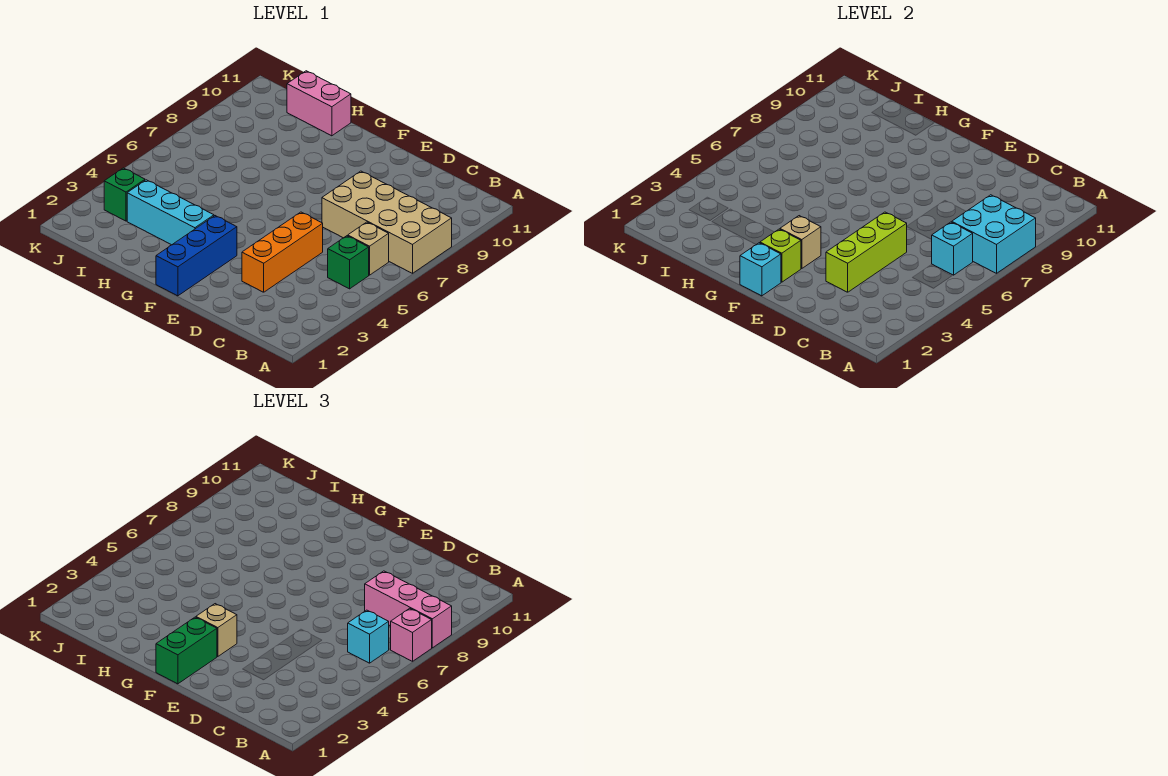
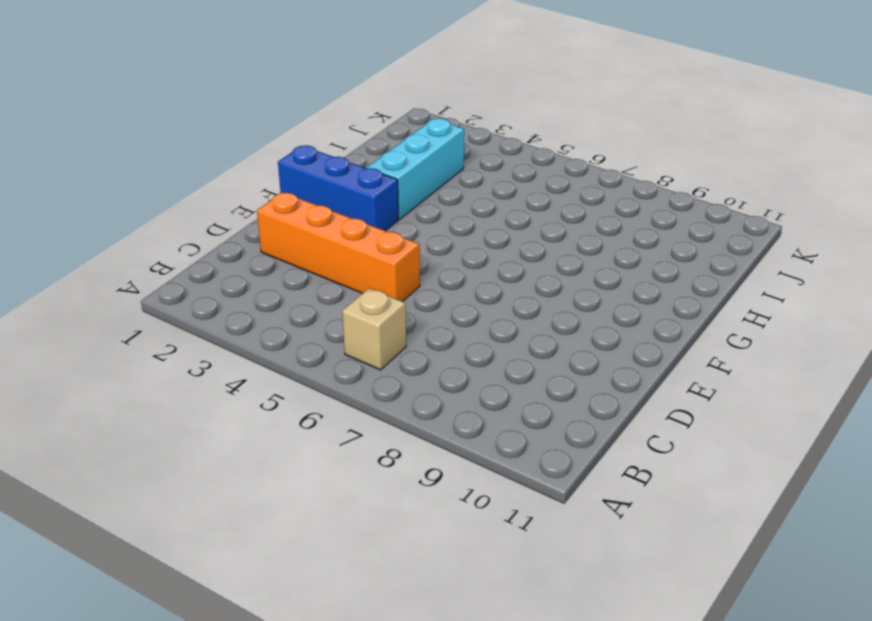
orange brick D2:D5 level 1 -> orange brick D3:D5 level 1
none -> tan brick A7:D8 level 1
none -> green brick B5 level 1
none -> pink brick H11:I11 level 1

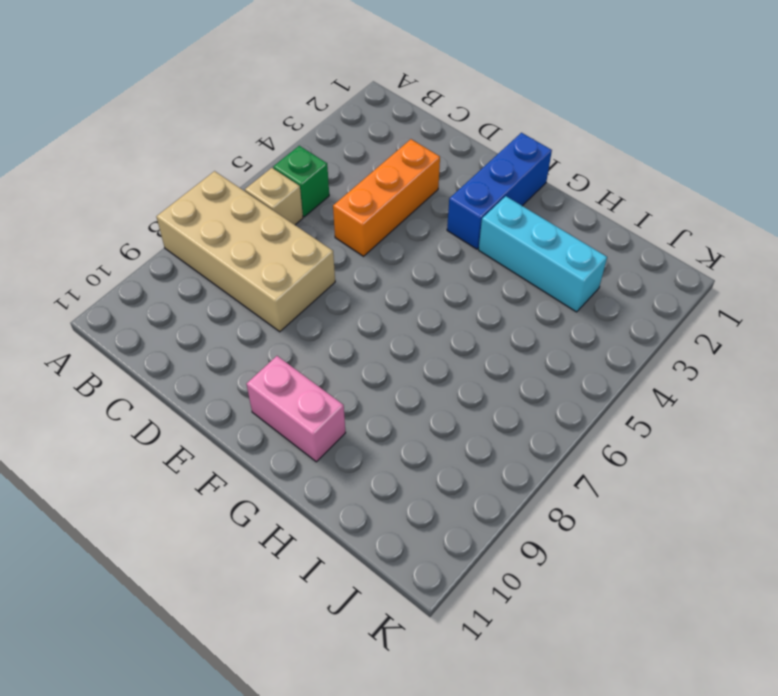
pink brick F10:G10 level 1 -> pink brick H11:I11 level 1
none -> green brick J3 level 1
none -> cyan brick A7:B8 level 2
none -> cyan brick B6 level 2

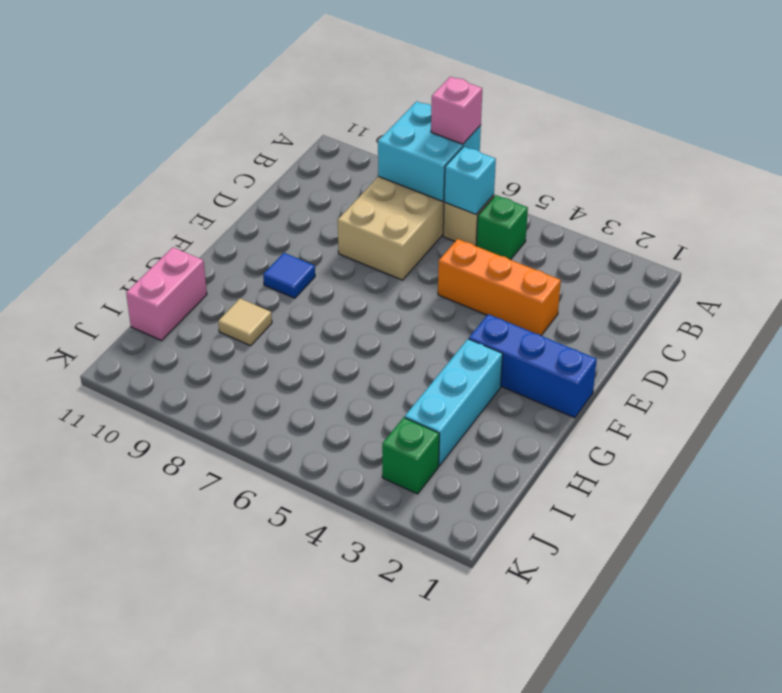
blue tile F9 level 1 -> none
tan tile H9 level 1 -> none
none -> lime brick D3:D5 level 2
none -> cyan brick F1 level 2
none -> lime brick F2 level 2

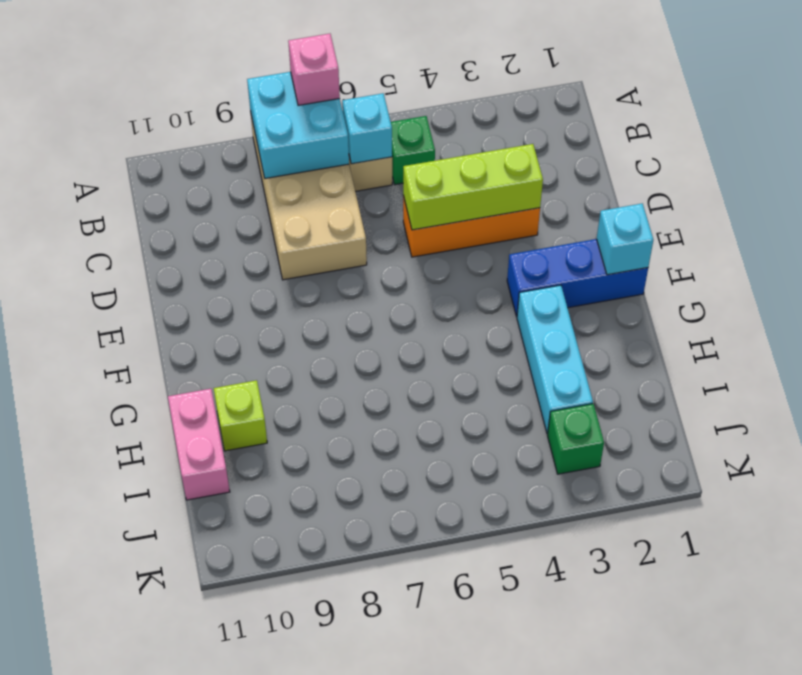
lime brick H10 level 1 -> lime brick F2 level 2
none -> tan brick F3 level 2
none -> pink brick A8:C8 level 3
none -> cyan brick B6 level 3

